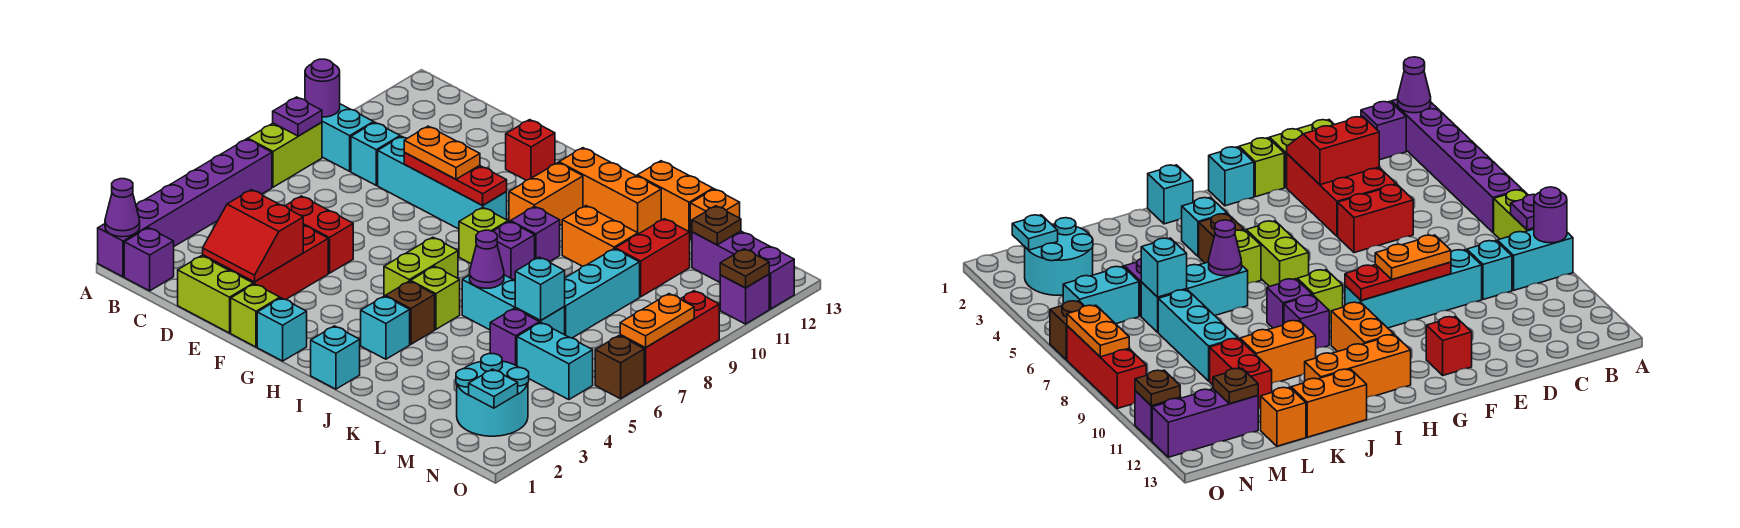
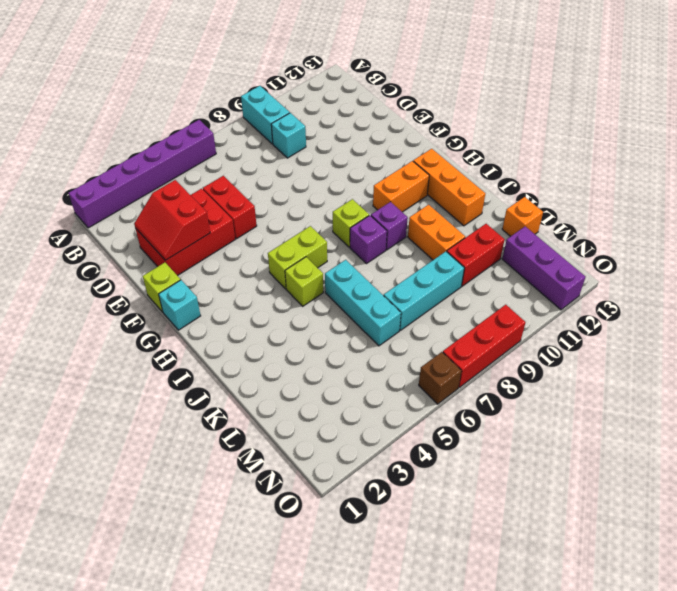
none -> lime brick A7:A8 level 1
none -> purple brick B1 level 1
none -> lime brick D1:E1 level 1
none -> cyan brick D9:G9 level 1

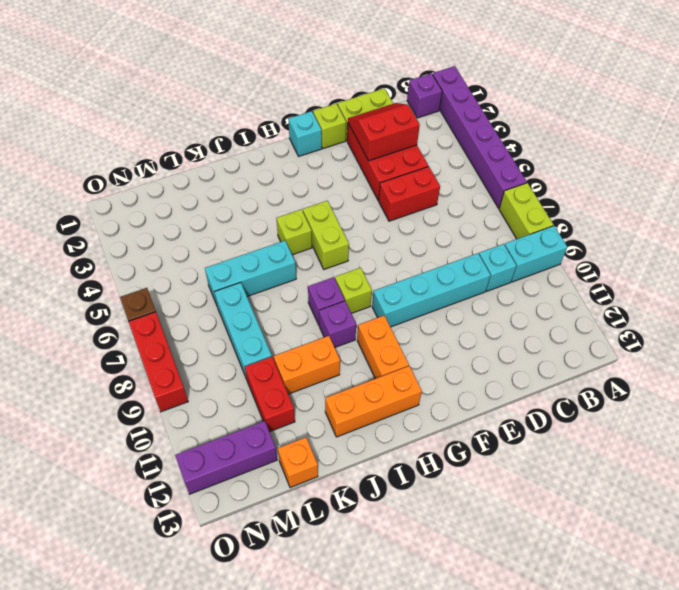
none -> red brick F12 level 1
none -> cyan brick I1 level 1
none -> cyan brick I3 level 1
none -> brown brick I4 level 1

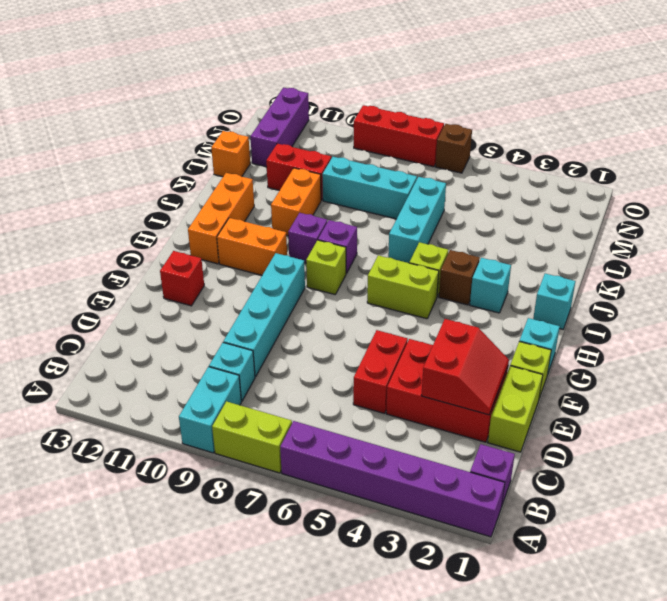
none -> orange brick J13:K13 level 1
none -> purple brick L5 level 1
none -> cyan round brick M2:N3 level 1
none -> cyan brick M5:N5 level 1

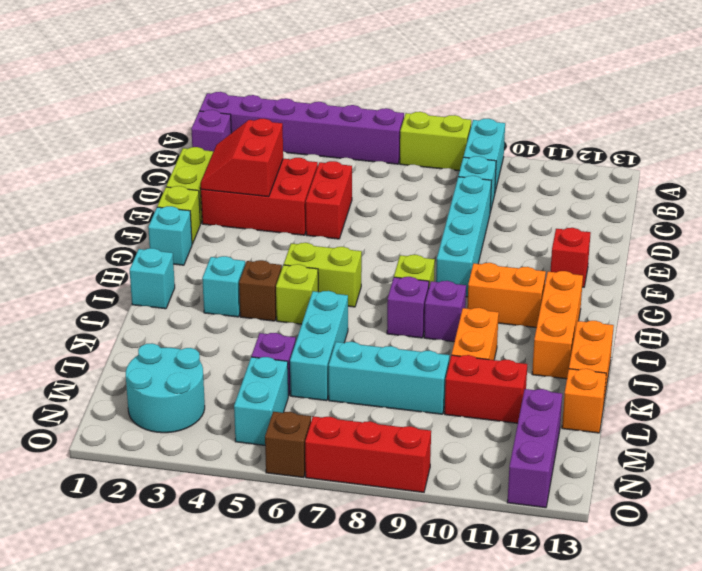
none -> purple brick O11 level 1
none -> purple cone A1 level 2
none -> purple plate A8 level 2
none -> purple round brick A9 level 2

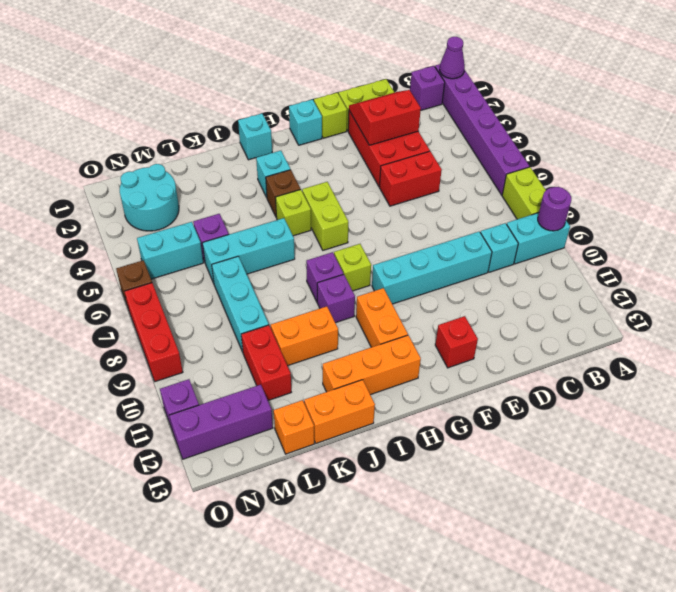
none -> purple plate A8 level 2
none -> red plate E9:G9 level 2
none -> purple cone J6 level 2
none -> cyan brick L6 level 2

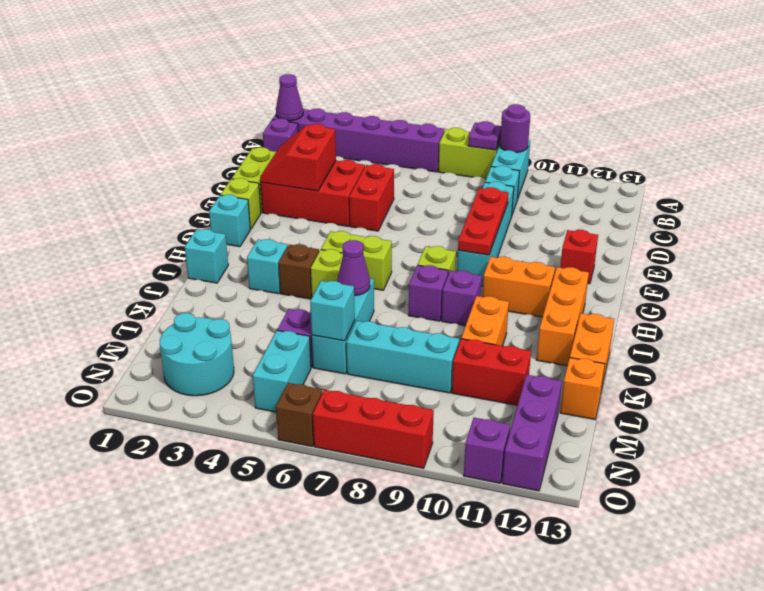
none -> brown plate M12 level 2
none -> cyan plate N2 level 2
none -> orange plate O7:O8 level 2
none -> brown plate O11 level 2

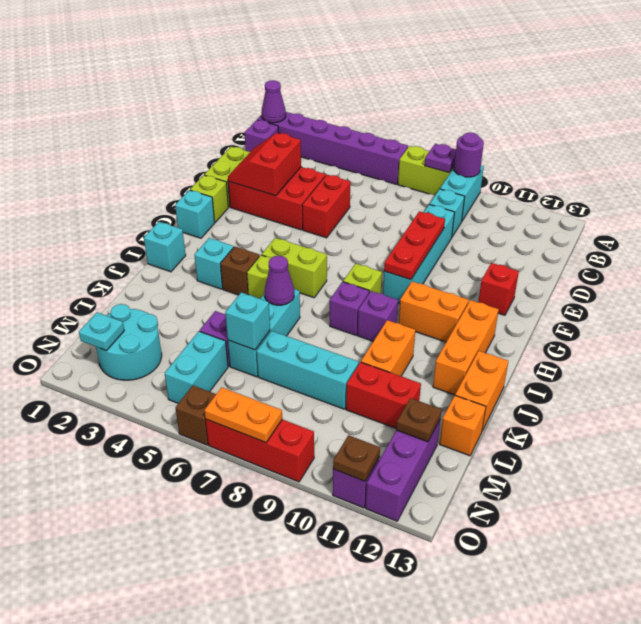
none -> orange plate E9:F9 level 3

